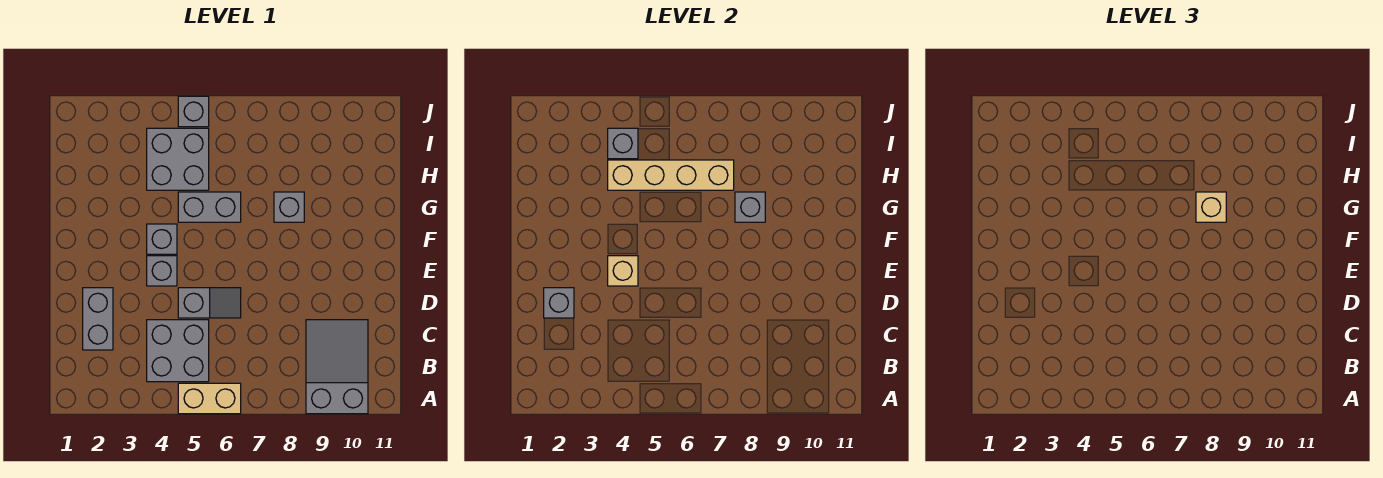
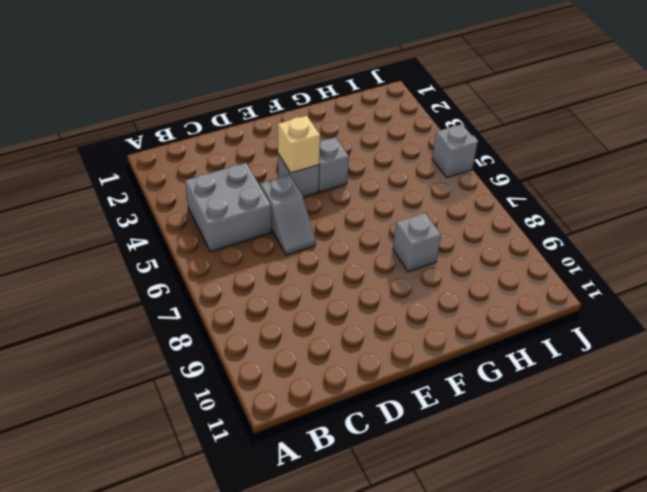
none -> tan brick A5:A6 level 1
none -> grey slope A9:C10 level 1 top A
none -> grey brick C2:D2 level 1

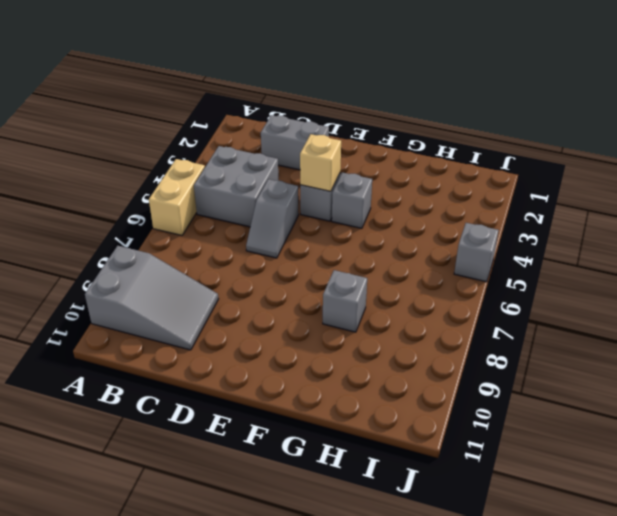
none -> grey brick G5:G6 level 1
none -> grey brick H4:I5 level 1
none -> grey brick D2 level 2

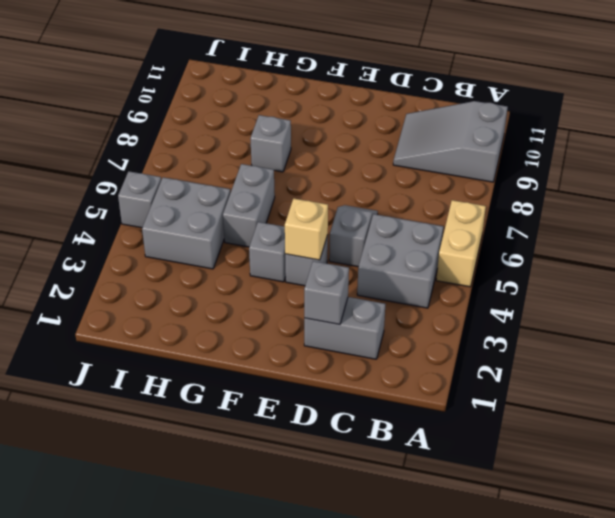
none -> grey brick G8 level 2
none -> tan brick H4:H7 level 2
none -> grey brick I4 level 2

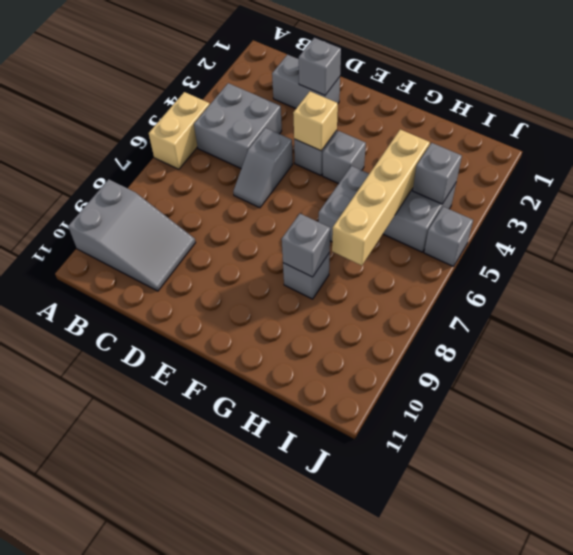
none -> tan brick G8 level 3

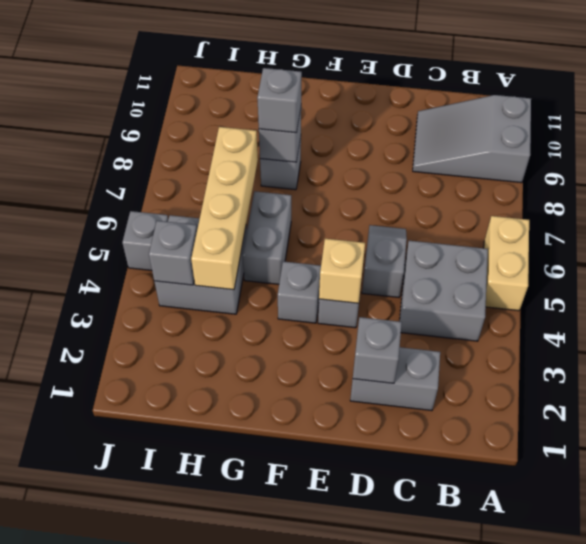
grey brick G8 level 3 -> tan brick G8 level 3

